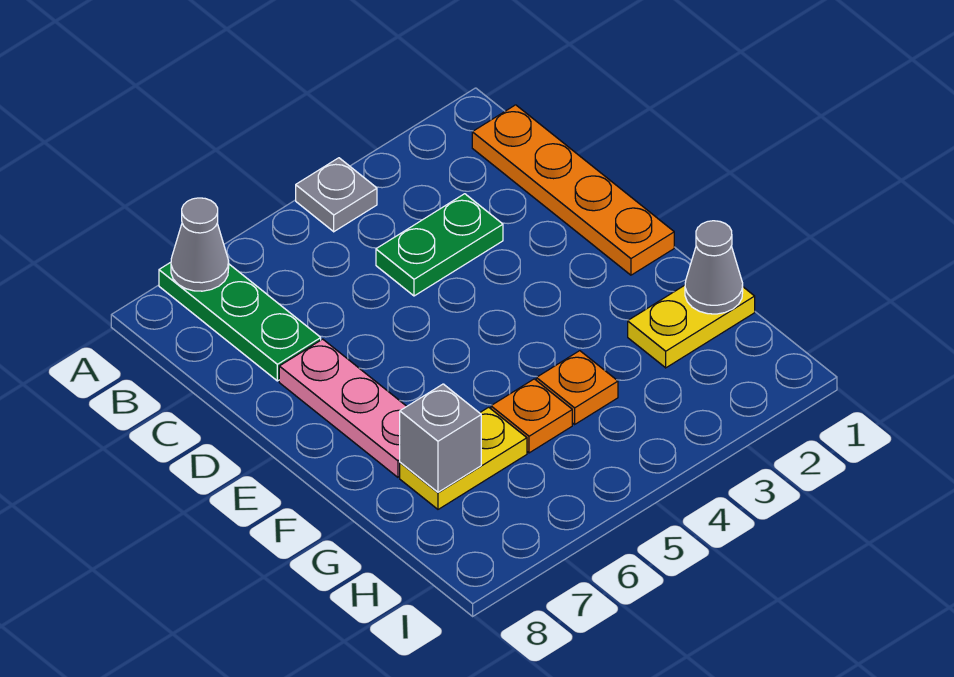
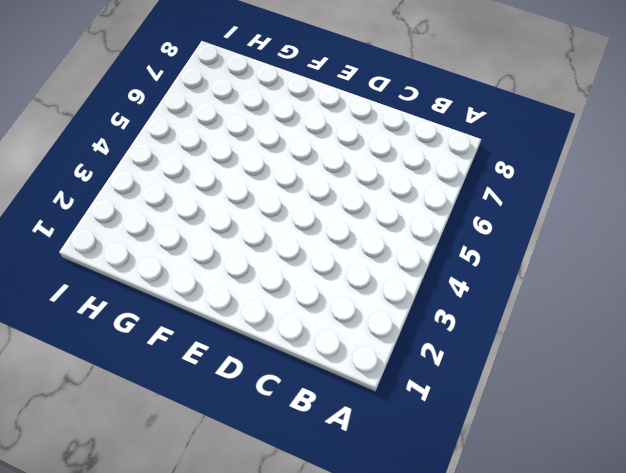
none -> grey plate A4 level 1
none -> green plate A7:C7 level 1
none -> orange plate B1:E1 level 1

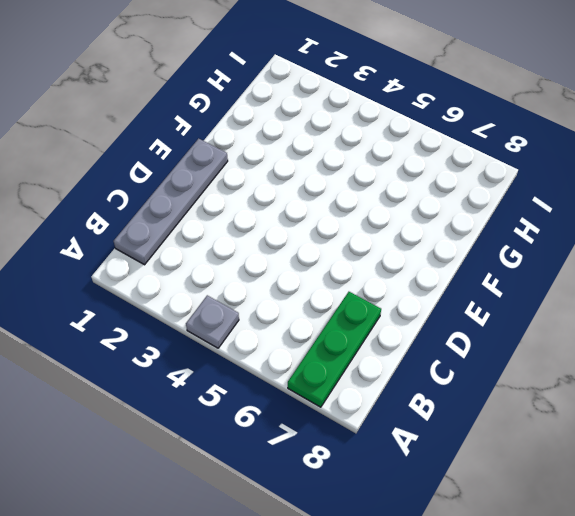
grey plate B1:E1 level 1 -> orange plate B1:E1 level 1
none -> green plate C3:C4 level 1
none -> pink plate D7:F7 level 1
none -> yellow plate G1:G2 level 1

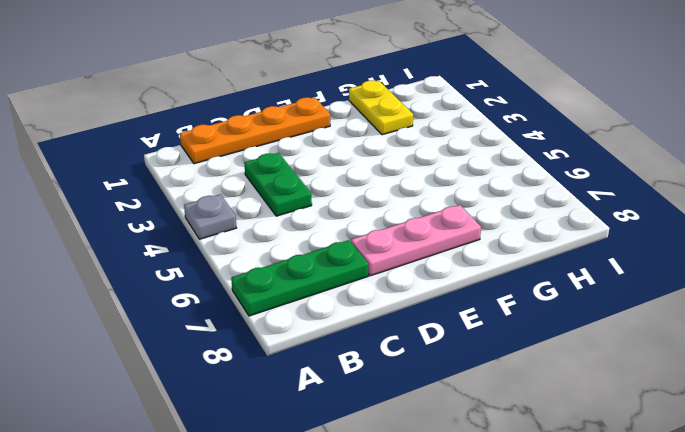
none -> orange plate G4 level 1
none -> orange plate G5 level 1
none -> yellow plate G6:G7 level 1

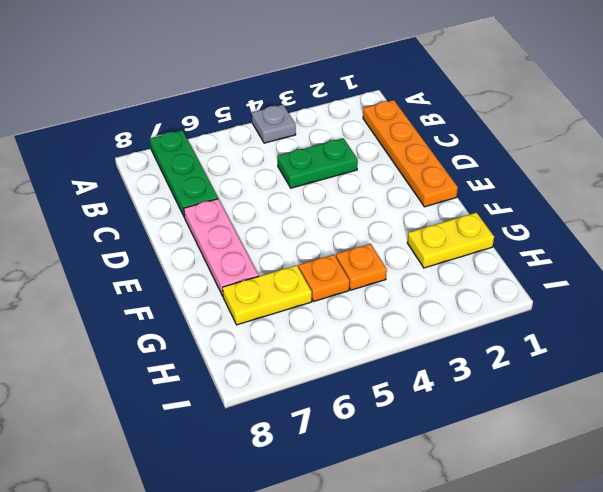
none -> grey cone A7 level 2
none -> grey cone G1 level 2
none -> grey brick G7 level 2

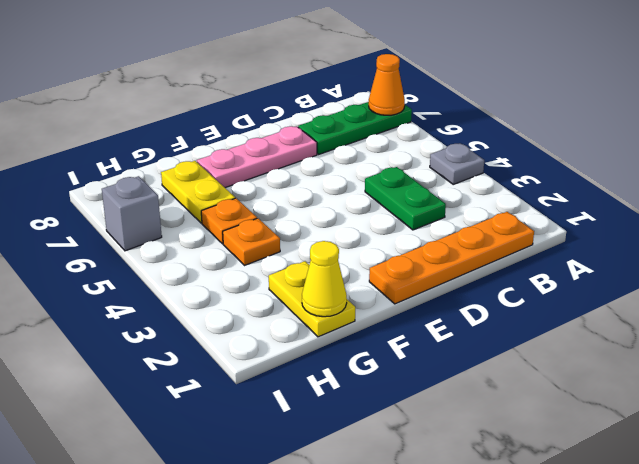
orange cone A7 level 2 -> grey cone A7 level 2
yellow cone G1 level 2 -> grey cone G1 level 2
grey brick I6 level 1 -> grey brick G7 level 2

